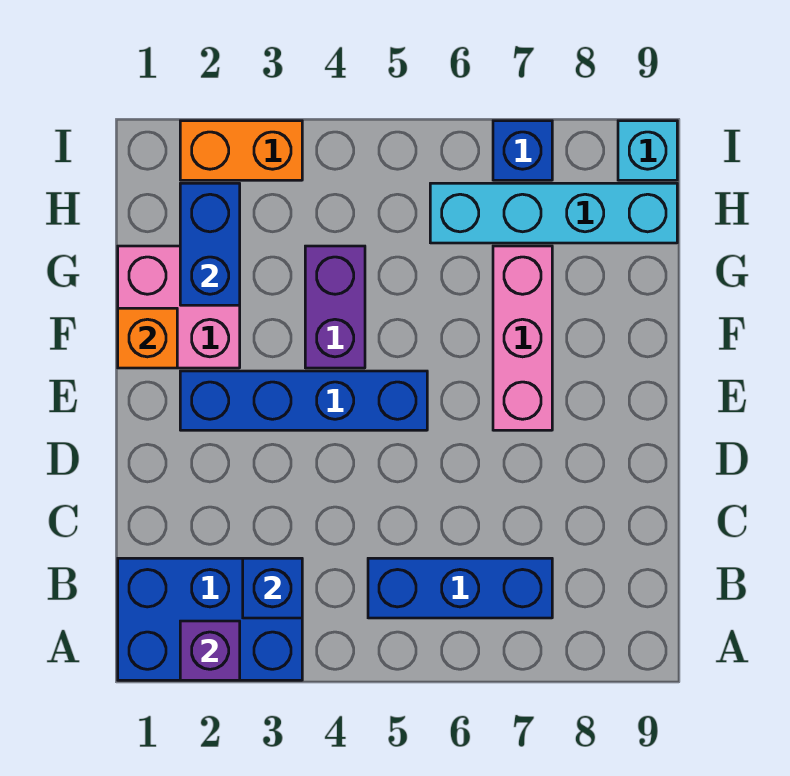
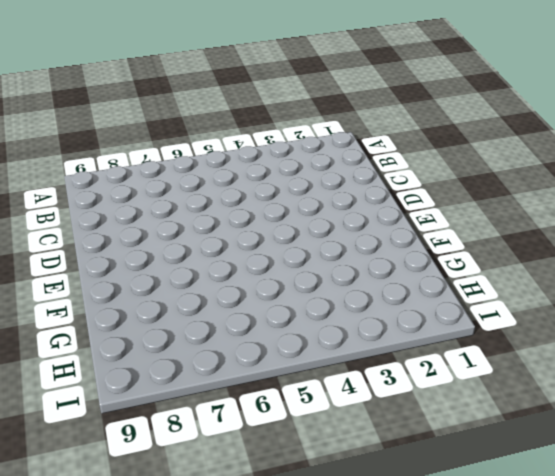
none -> blue brick A1:B3 level 1
none -> blue brick B5:B7 level 1
none -> blue brick E2:E5 level 1

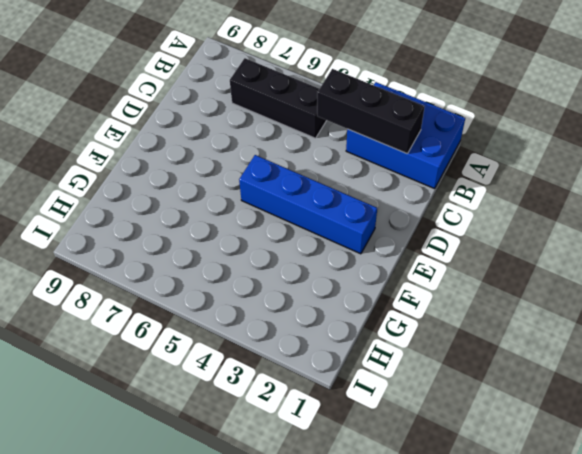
black brick B2:B4 level 2 -> blue brick B3 level 2
black brick B5:B7 level 1 -> blue brick B5:B7 level 1
none -> pink brick E7:G7 level 1
none -> pink brick F1:G2 level 1
none -> purple brick F4:G4 level 1

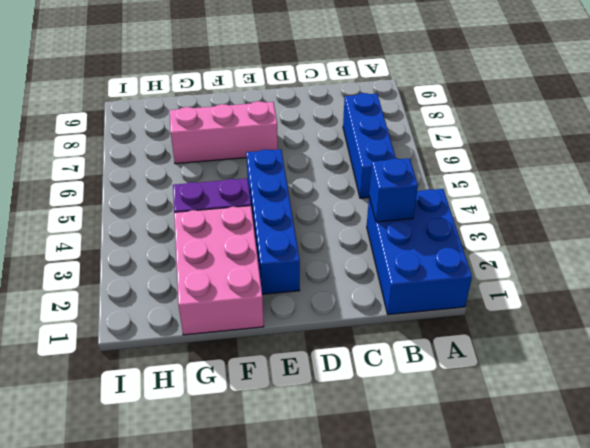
pink brick F1:G3 level 1 -> pink brick F1:G2 level 1
none -> cyan brick H6:H9 level 1
none -> orange brick I2:I3 level 1
none -> blue brick I7 level 1

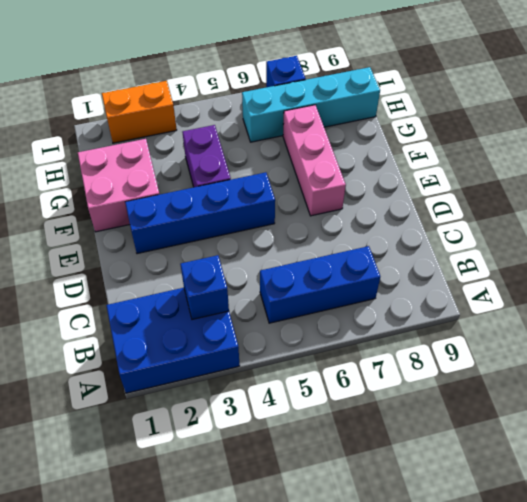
none -> cyan brick I9 level 1
none -> purple brick A2 level 2
none -> orange brick F1 level 2

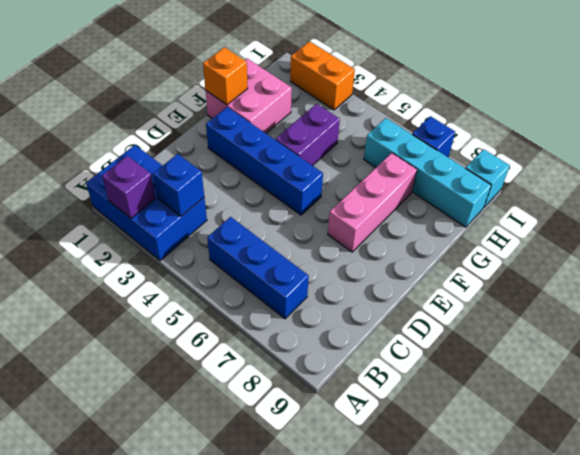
none -> blue brick G2:H2 level 2

